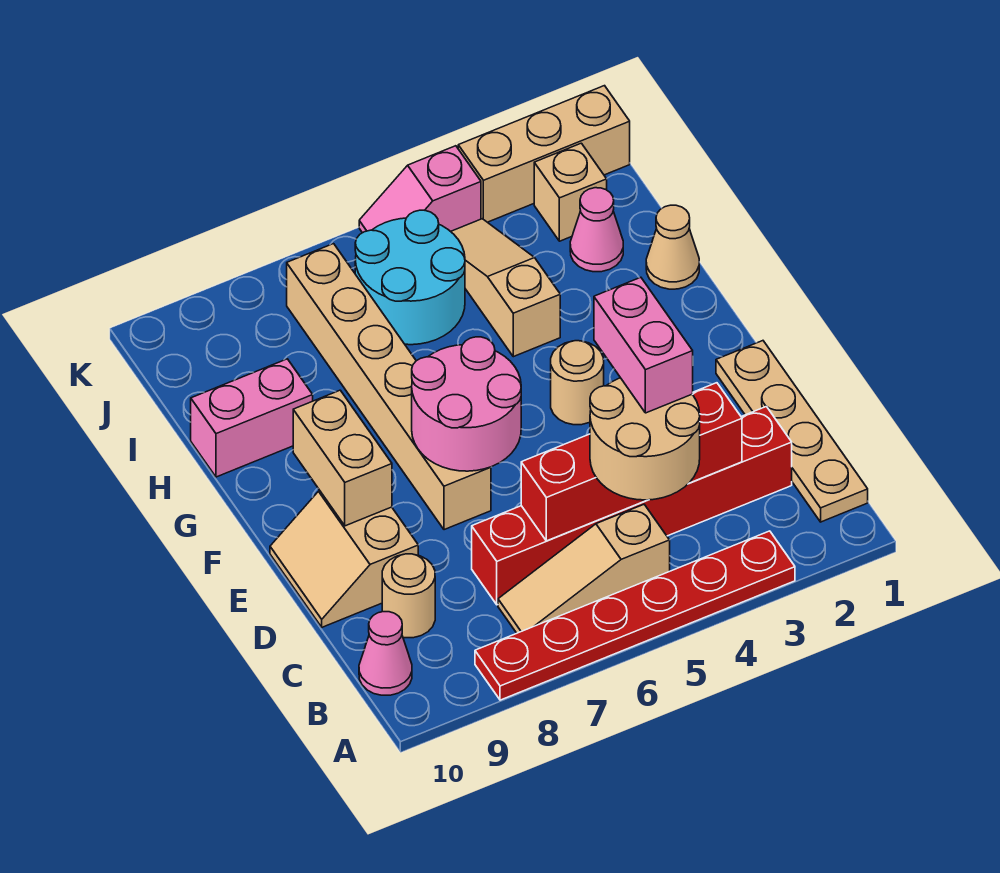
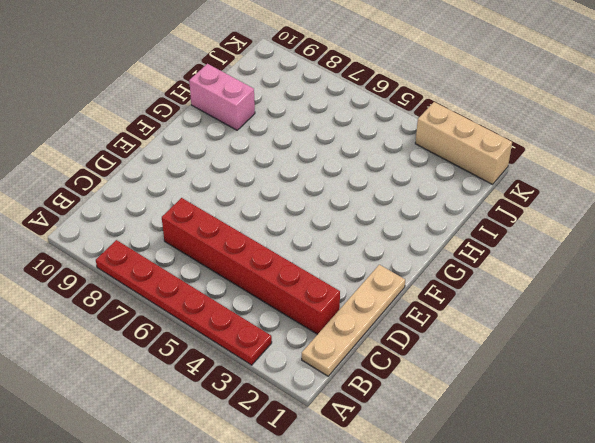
none -> tan slope B5:B7 level 1 top 5
none -> pink cone B10 level 1
none -> tan round brick C9 level 1

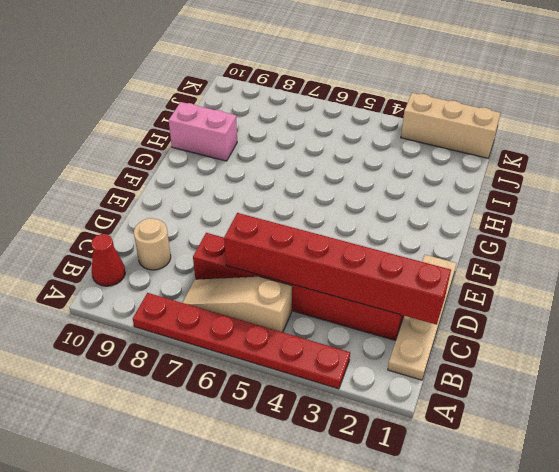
red cone B10 level 1 -> pink cone B10 level 1
red brick C1:C6 level 2 -> red brick C3:C6 level 2
none -> tan slope D9:E10 level 1 top 9
none -> tan brick E7:J7 level 1
none -> tan round brick F4 level 1

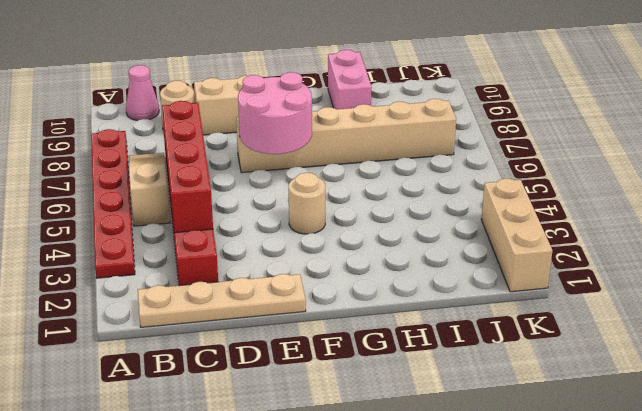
none -> tan cone H1 level 1
none -> tan slope H4:J4 level 1 top H
none -> pink cone I2 level 1

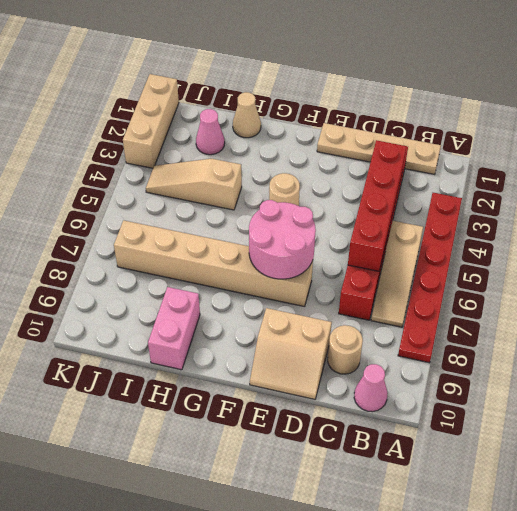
none -> cyan round brick I5:J6 level 1
none -> tan brick J2 level 1
none -> pink slope K4:K5 level 1 top 4

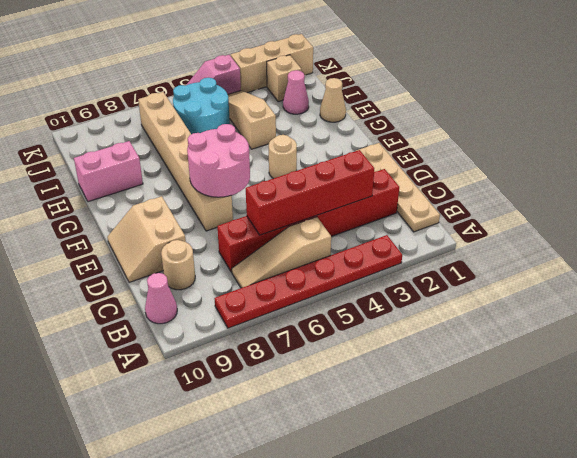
none -> tan brick E9:F9 level 2
none -> tan round brick B4:C5 level 3
none -> pink brick C4:D4 level 4

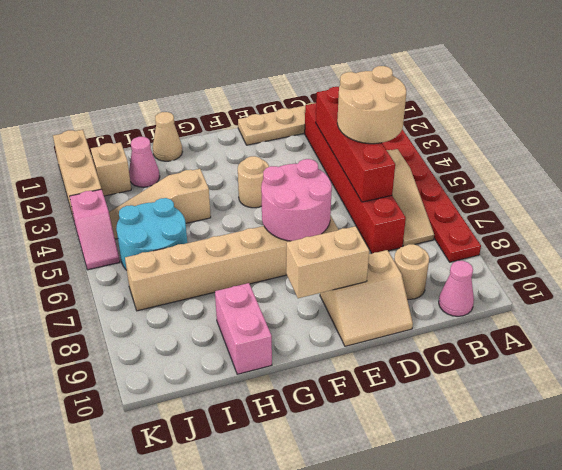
none -> pink brick C4:D4 level 4

